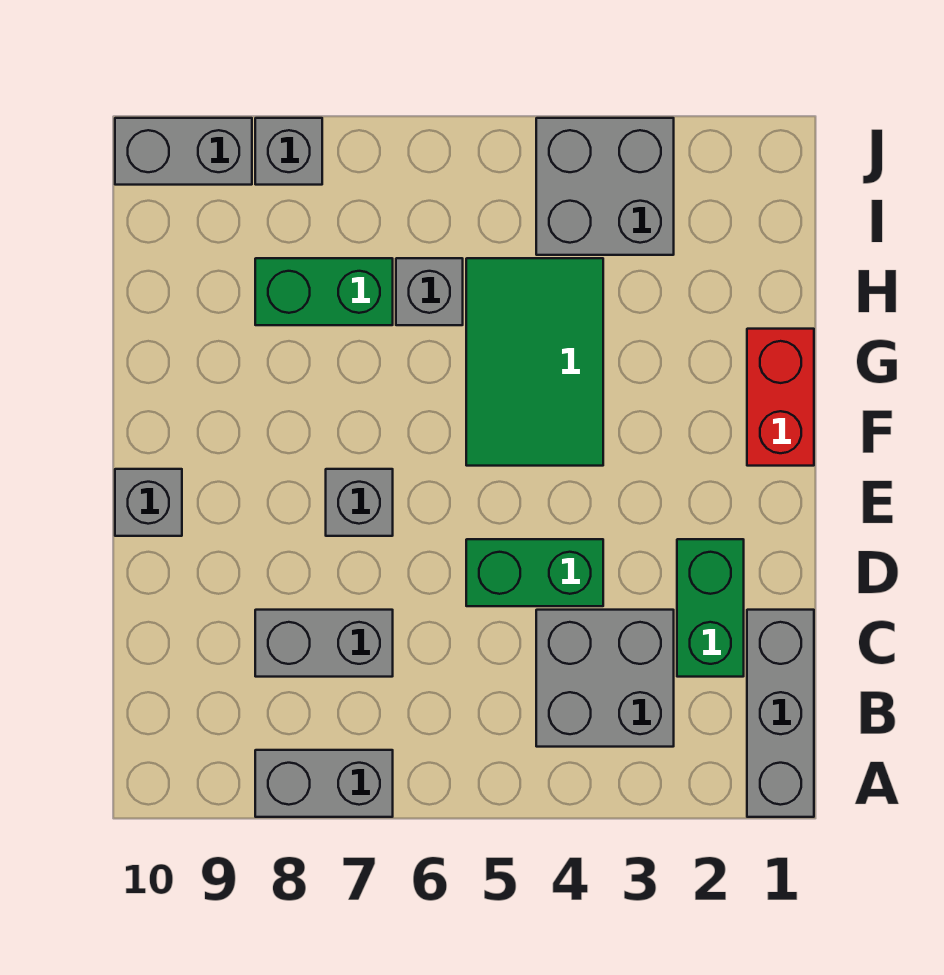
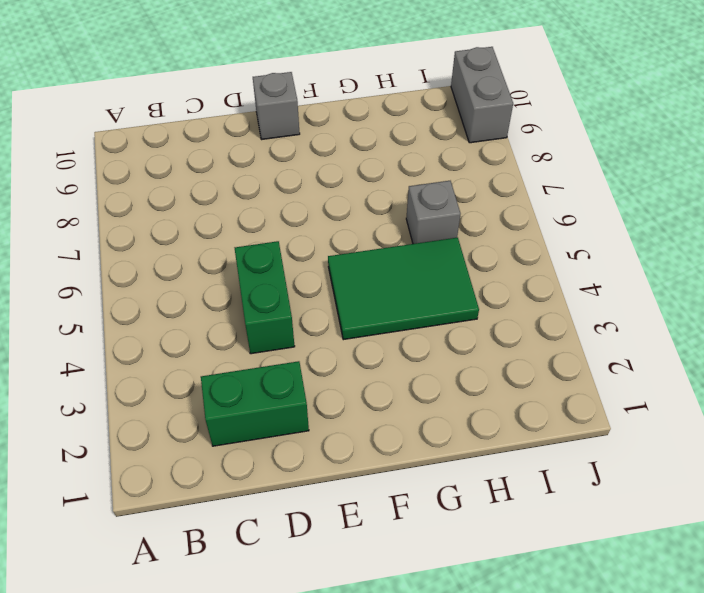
none -> grey brick A1:C1 level 1
none -> grey brick A7:A8 level 1
none -> grey brick B3:C4 level 1

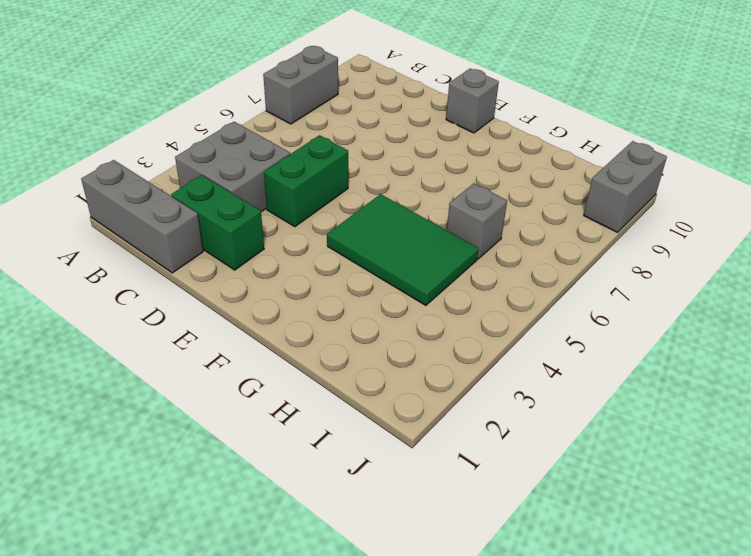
none -> grey brick C7:C8 level 1
none -> grey brick E7 level 1
none -> red brick F1:G1 level 1

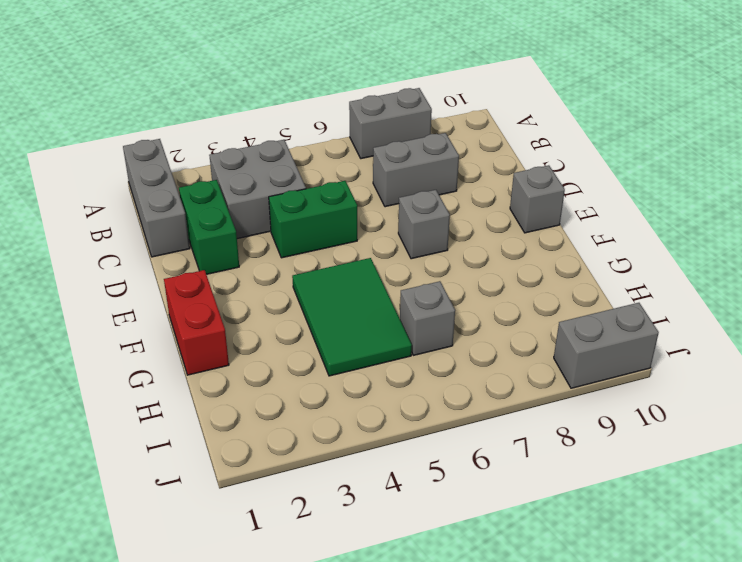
none -> green brick H7:H8 level 1
none -> grey brick I3:J4 level 1
none -> grey brick J8 level 1

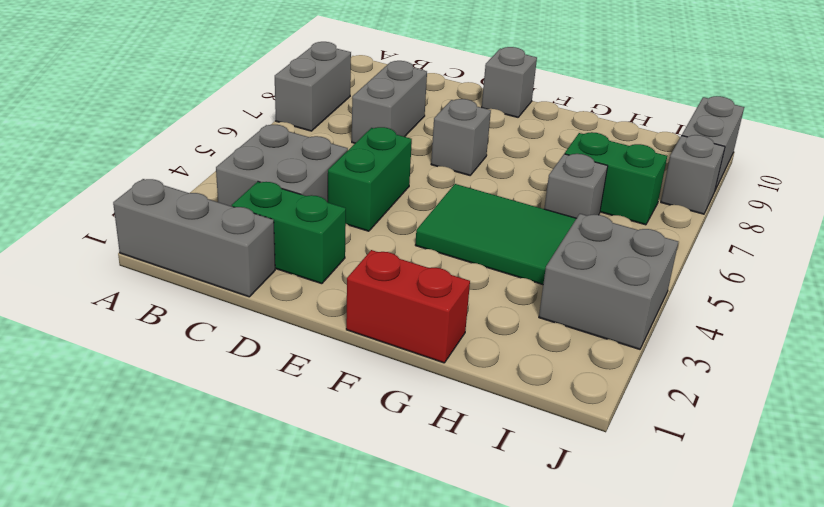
green brick H7:I7 level 1 -> green brick H7:H8 level 1

